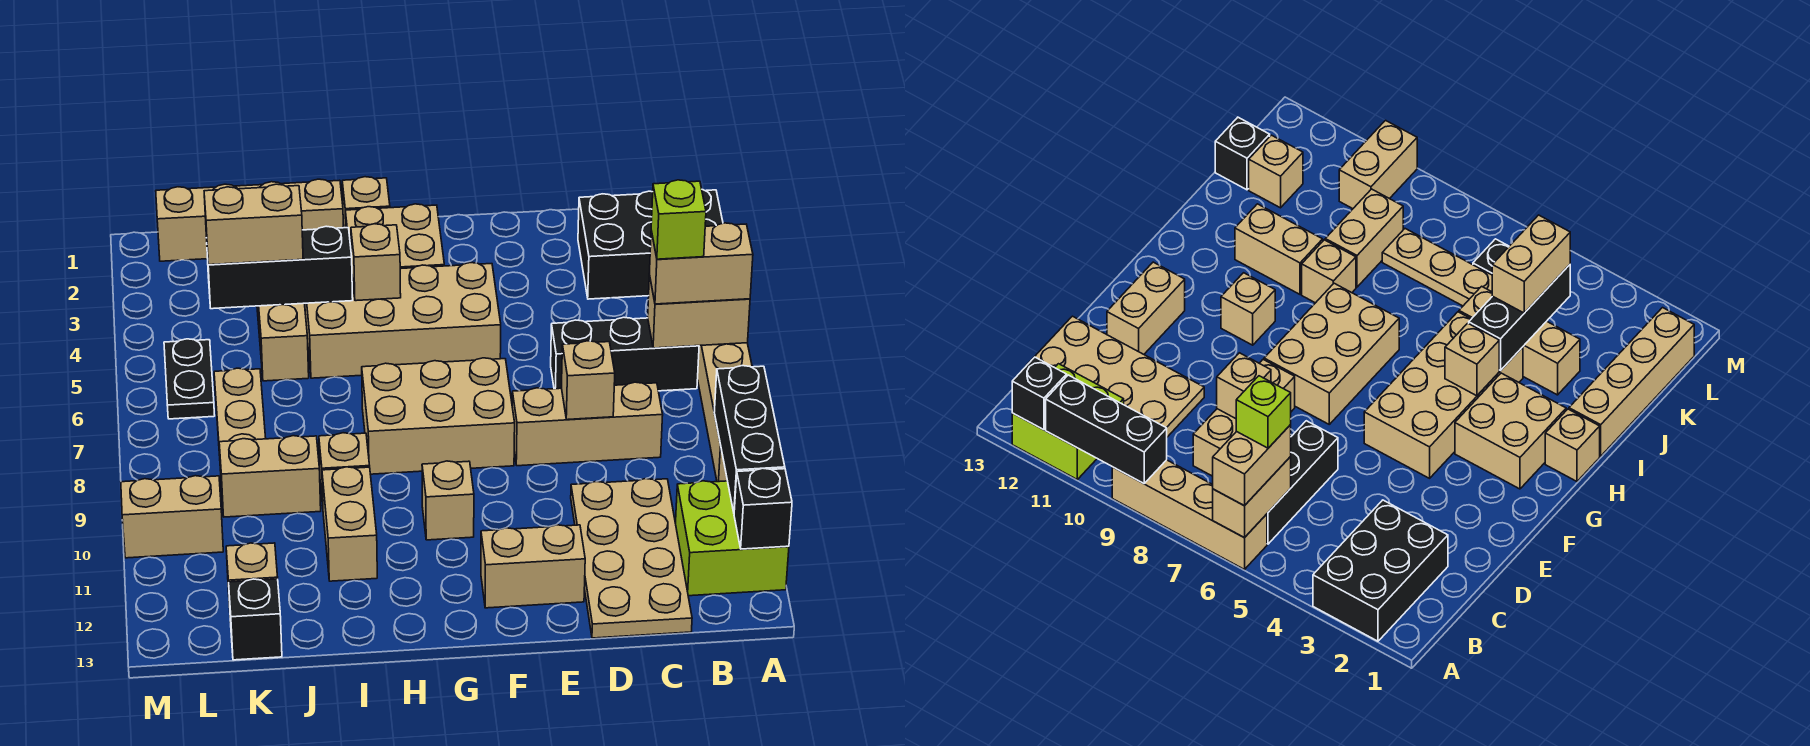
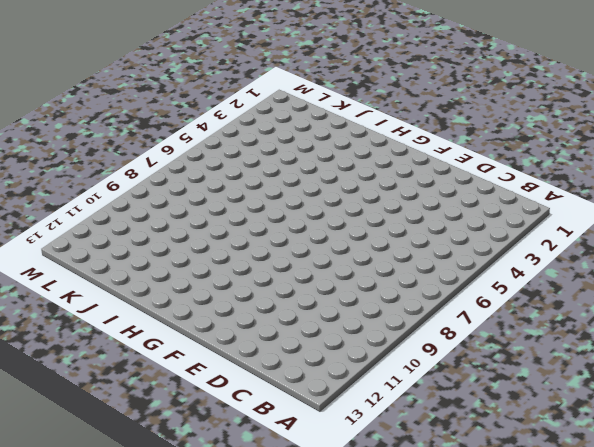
none -> black brick A2:C3 level 1
none -> tan brick A6:A9 level 1
none -> lime brick A11:B12 level 1
none -> black brick B6:D6 level 1

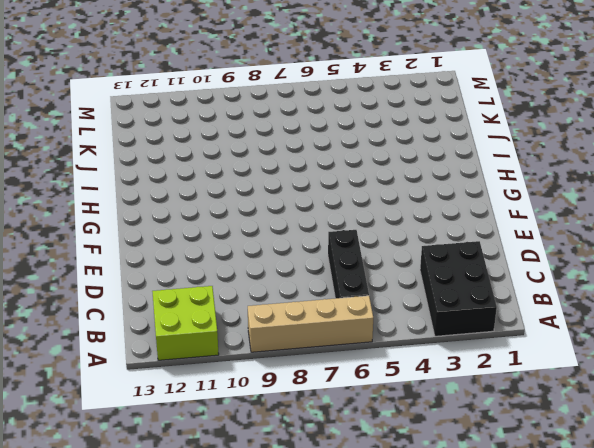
none -> tan brick C8:E8 level 1
none -> tan plate C10:D13 level 1
none -> tan brick E12:F12 level 1
none -> tan brick F4:I5 level 1

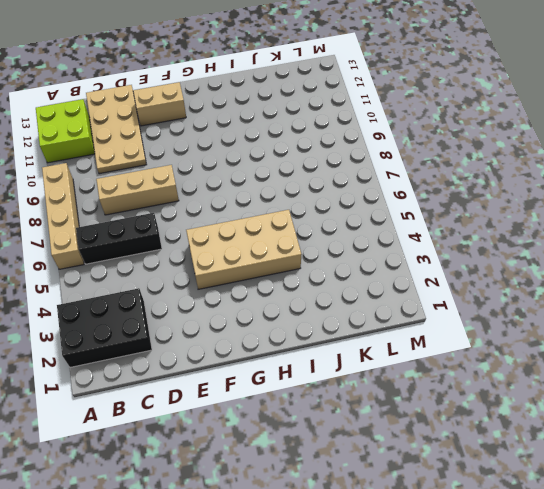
none -> tan brick F7:H8 level 1
none -> tan brick G2:H3 level 1
none -> tan brick G10 level 1
none -> tan brick H1 level 1

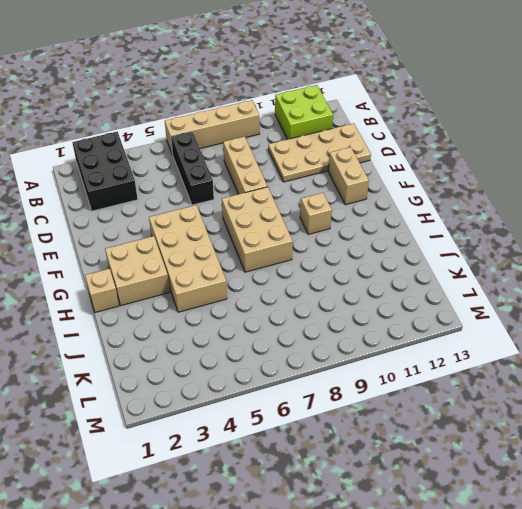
none -> tan brick I1:L1 level 1
none -> tan brick I9 level 1
none -> tan brick I10:I11 level 1
none -> tan brick J3:J5 level 1

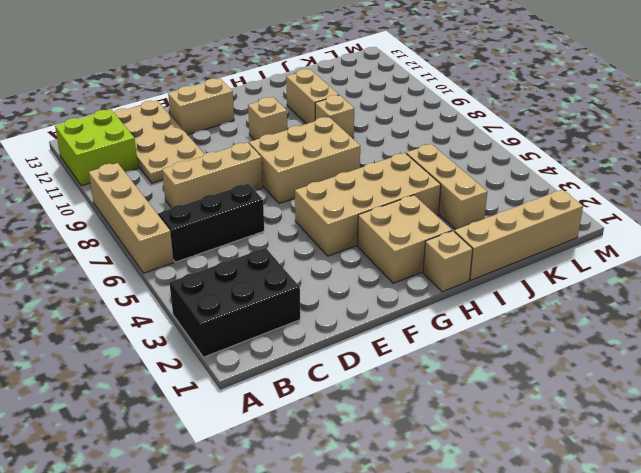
none -> tan brick J9:K9 level 1
none -> tan plate K6:K8 level 1
none -> tan brick K12 level 1
none -> black brick K13 level 1

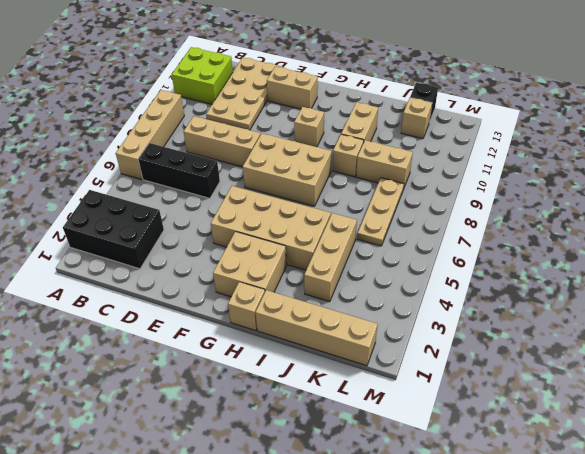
none -> black plate L5:L6 level 1
none -> tan brick L10:M10 level 1
none -> tan brick A6:B6 level 2
none -> black brick A9:A11 level 2

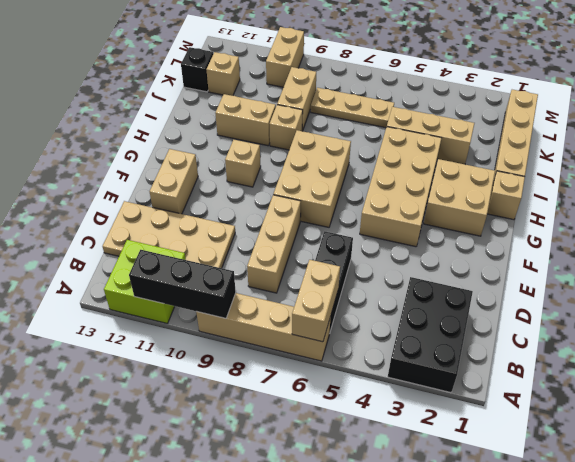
none -> black plate L5:L6 level 1
none -> black brick A12 level 2
none -> tan brick D8 level 2
none -> tan brick H4 level 2

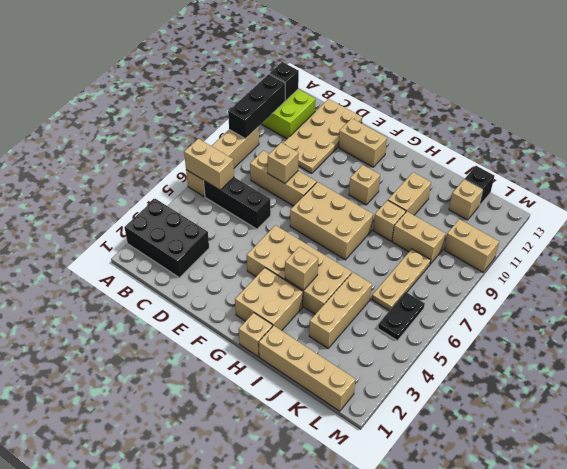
none -> black brick I4:K4 level 2
none -> tan brick A6:B6 level 3
none -> tan brick J4:K4 level 3
none -> lime brick B6 level 4

